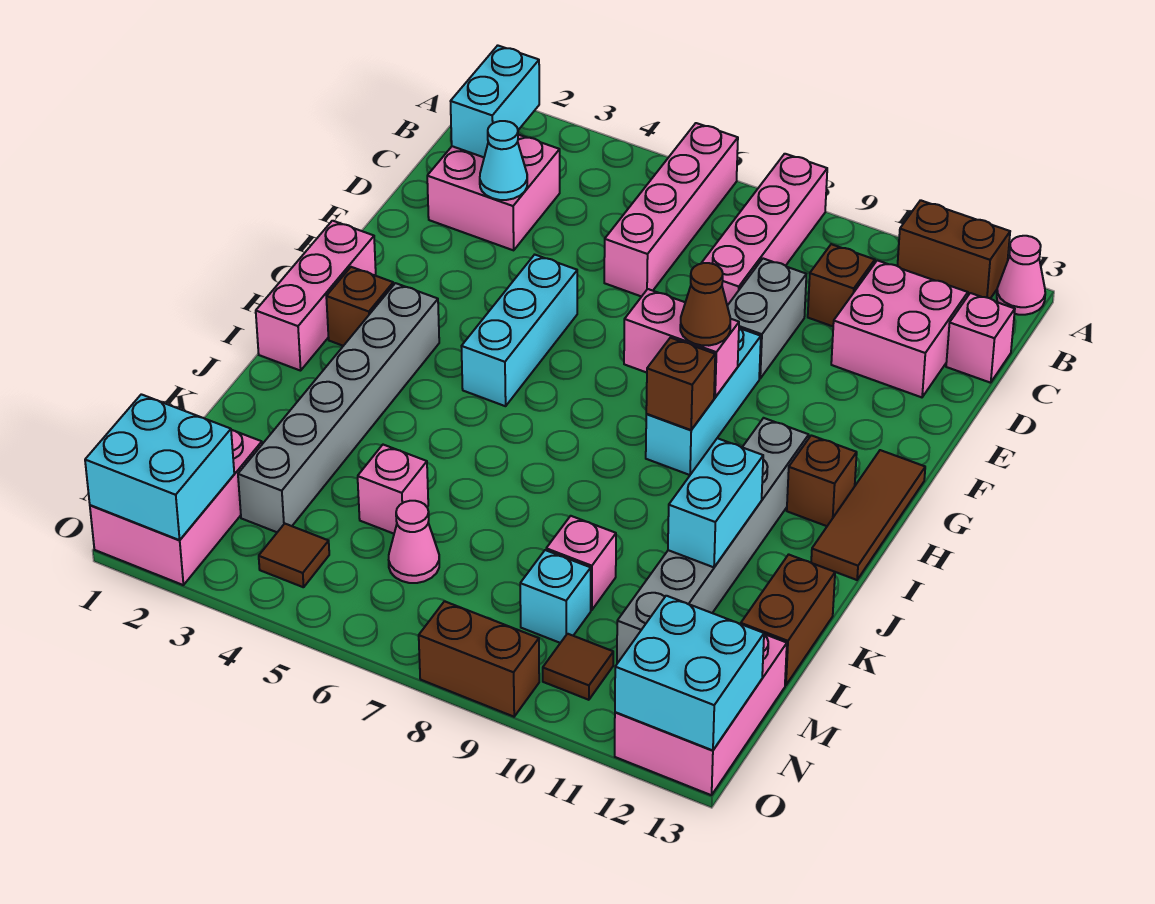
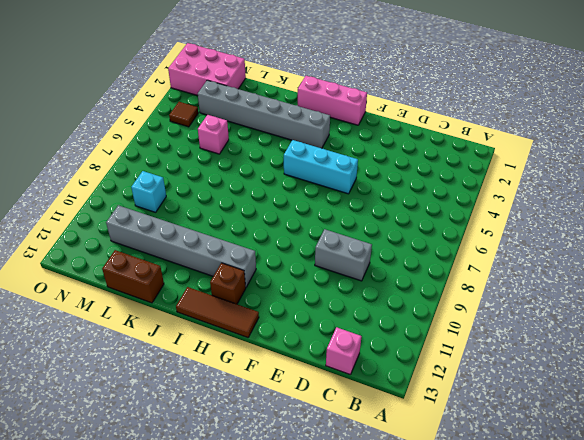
none -> pink brick A6:D6 level 1
none -> pink brick A8:D8 level 1
none -> brown brick A11:A12 level 1
none -> pink cone A13 level 1

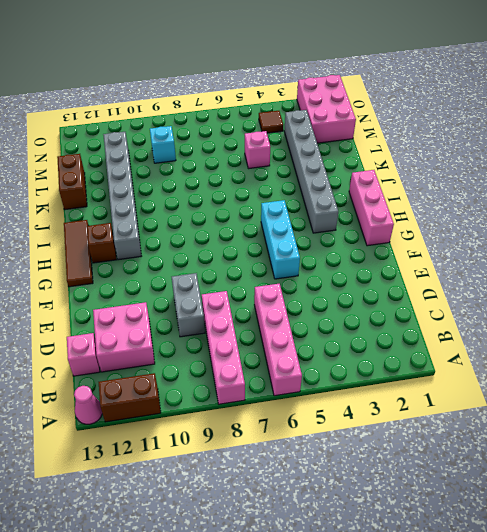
none -> pink brick C2:D3 level 1
none -> brown brick C10 level 1
none -> cyan brick F9:H9 level 1
none -> brown brick H2 level 1

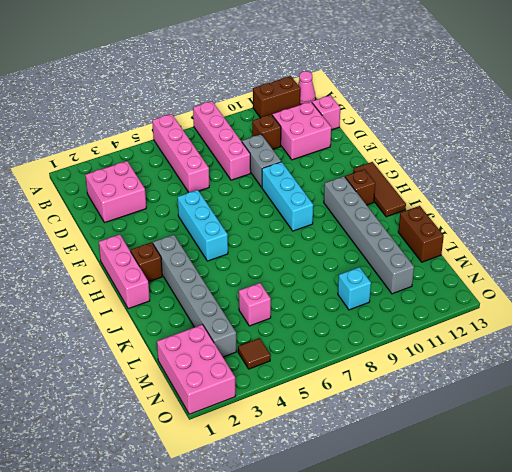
none -> pink brick L9 level 1
none -> pink cone M6 level 1
none -> pink brick M12:O13 level 1
none -> brown tile N10 level 1

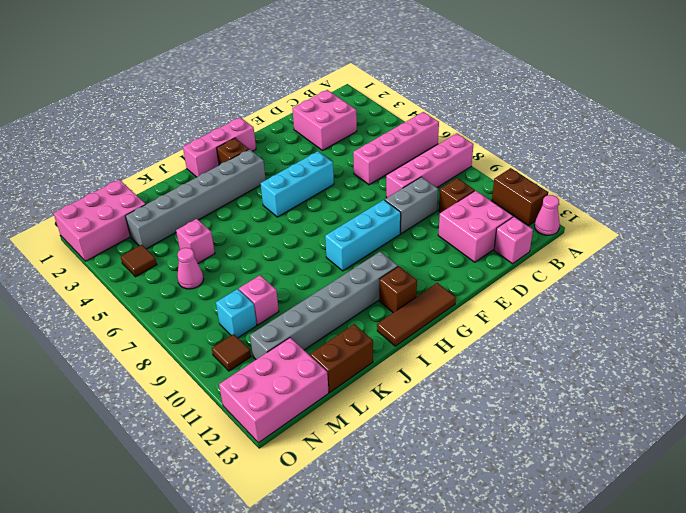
none -> brown brick O8:O9 level 1
none -> cyan brick B2:C2 level 2
none -> cyan cone D3 level 2
none -> pink brick G8:G9 level 2

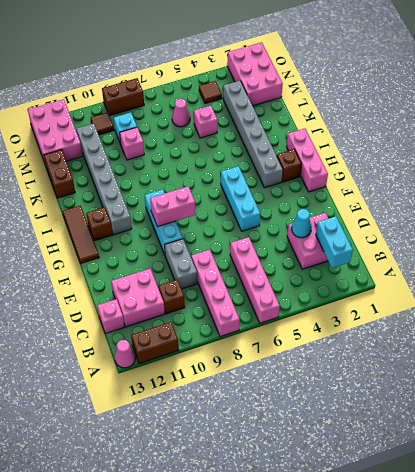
none -> brown brick H9 level 2
none -> cyan brick J11:K11 level 2
none -> cyan brick N1:O2 level 2
none -> cyan brick N12:O13 level 2

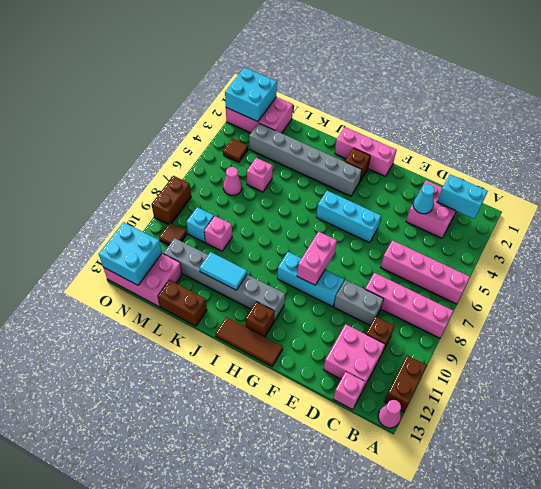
cyan tile J11:K11 level 2 -> cyan brick J11:K11 level 2
none -> brown brick H9 level 2
none -> brown cone G9 level 3

